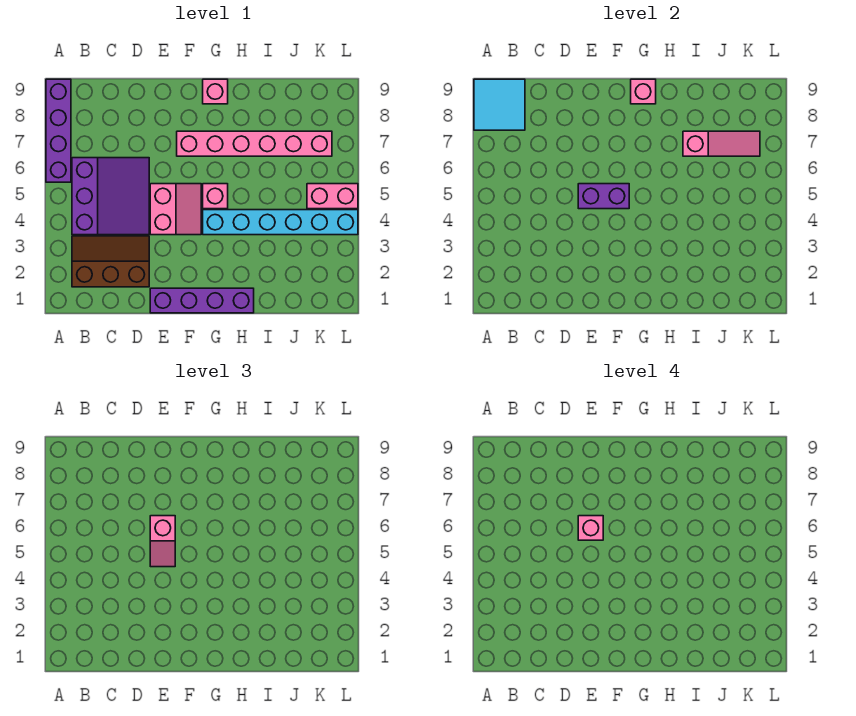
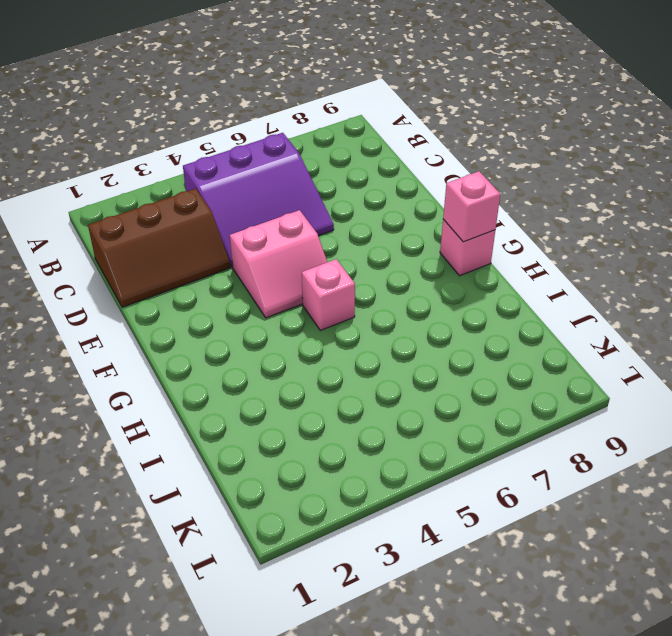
brown slope C1:D3 level 1 top C -> brown slope B2:D3 level 1 top 2
none -> purple brick A6:A9 level 1
none -> purple brick E1:H1 level 1
none -> pink brick F7:K7 level 1

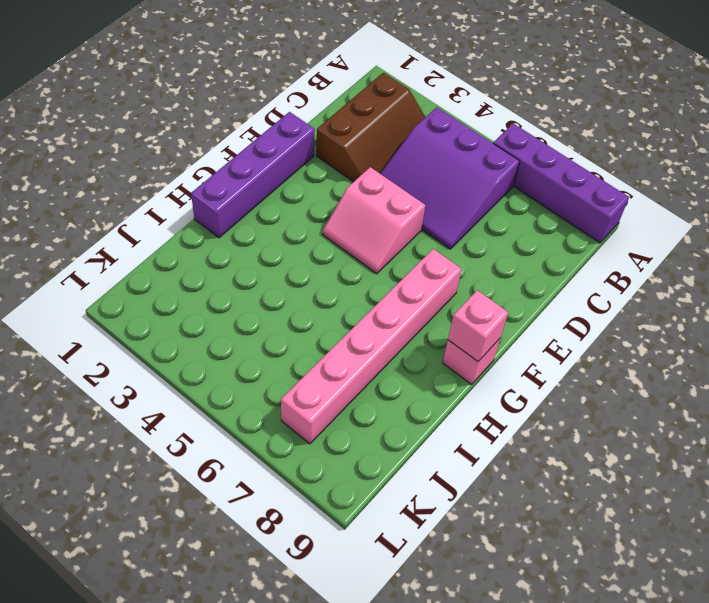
none -> cyan brick G4:L4 level 1
none -> pink brick G5 level 1
none -> pink brick K5:L5 level 1

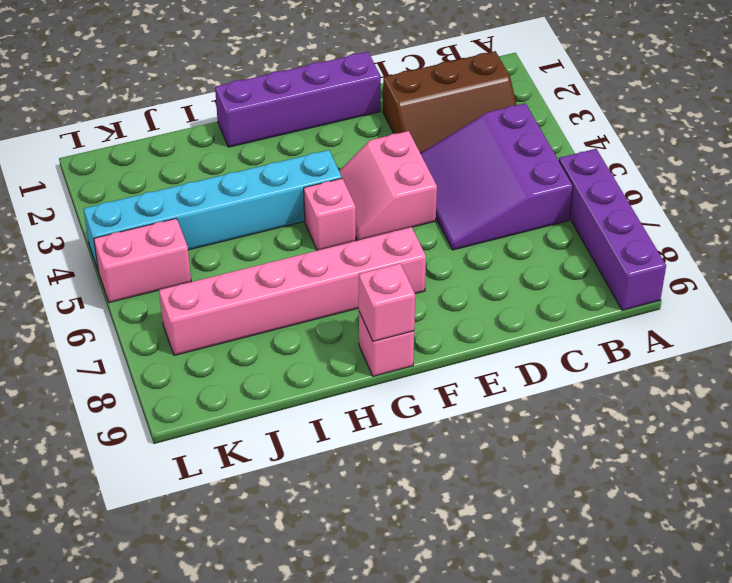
none -> cyan tile A8:B9 level 2
none -> purple brick E5:F5 level 2
none -> pink slope I7:K7 level 2 top I

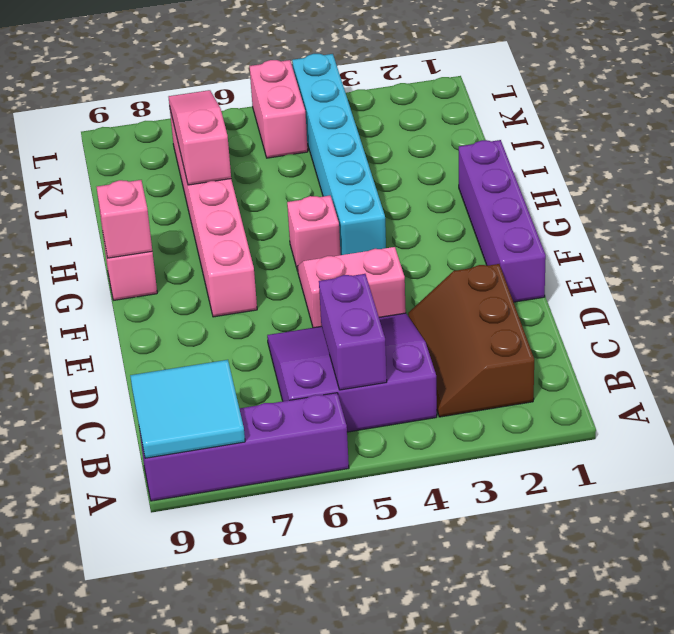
purple brick B5:C5 level 2 -> purple brick E5:F5 level 2
none -> pink slope E5:E6 level 3 top 6
none -> pink brick E6 level 4

